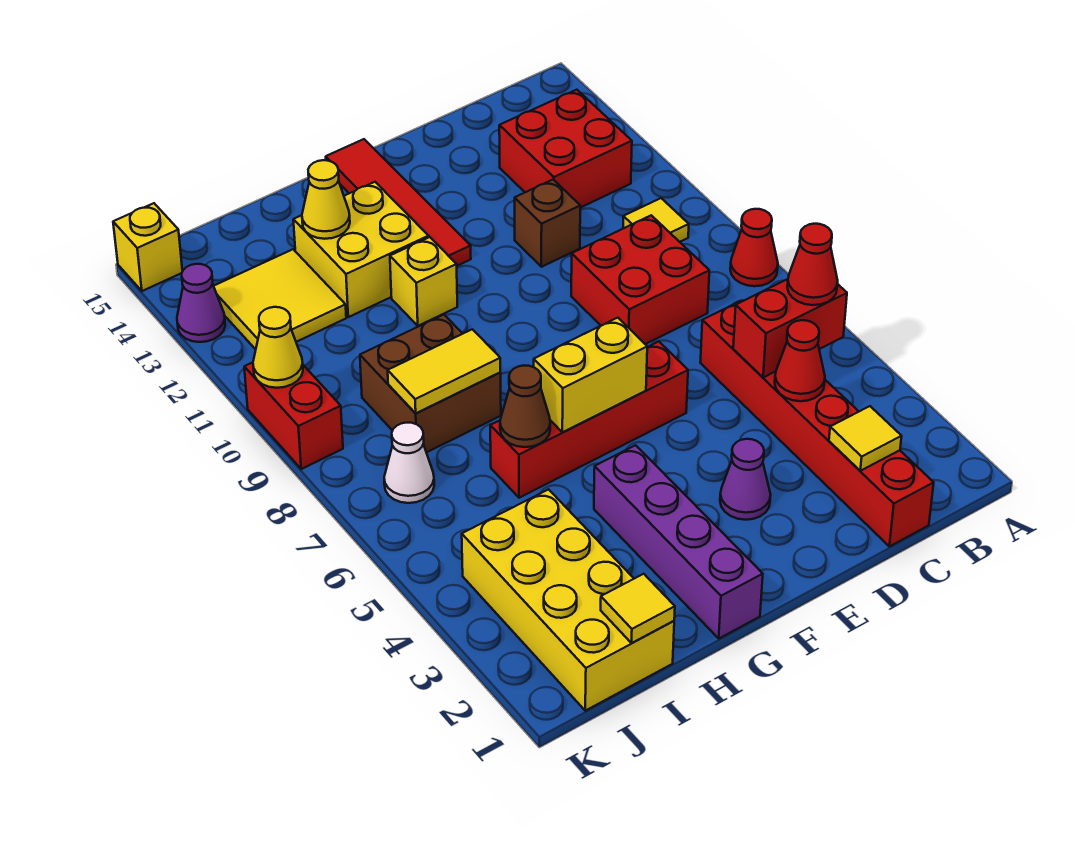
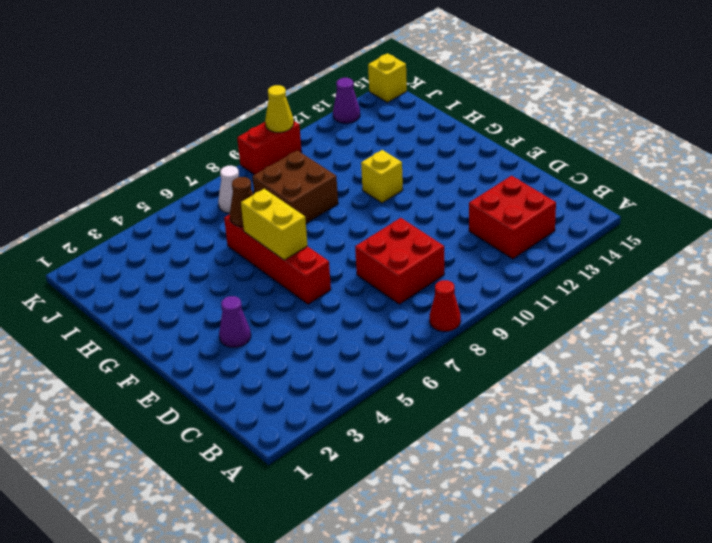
none -> yellow tile B10 level 1
none -> red brick C1:C6 level 1
none -> brown brick D11 level 1

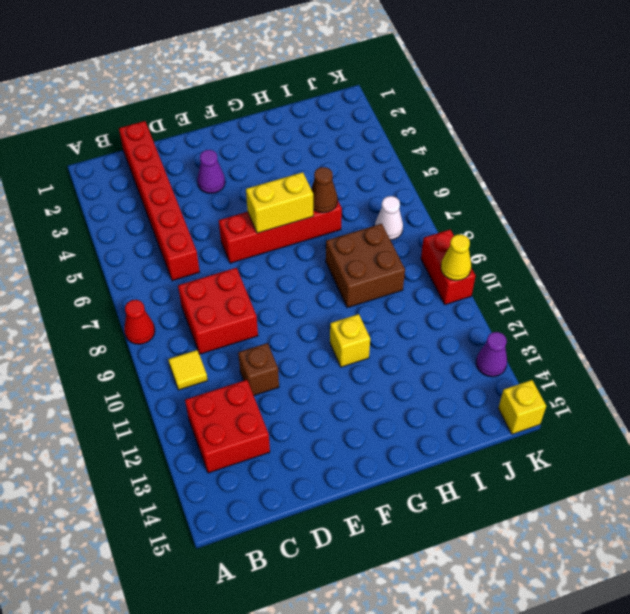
none -> red tile F12:F15 level 1
none -> purple brick G1:G4 level 1
none -> yellow brick G12:H13 level 1

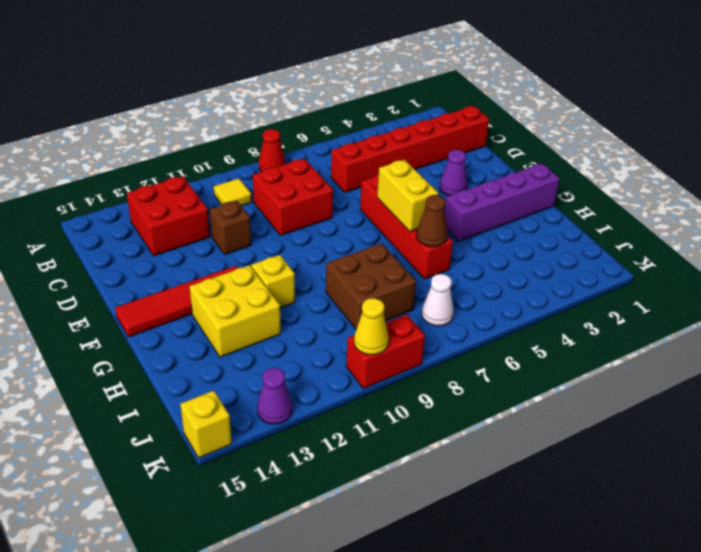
none -> yellow brick I1:J4 level 1
none -> yellow tile I12:J13 level 1
none -> red brick B5:C5 level 2

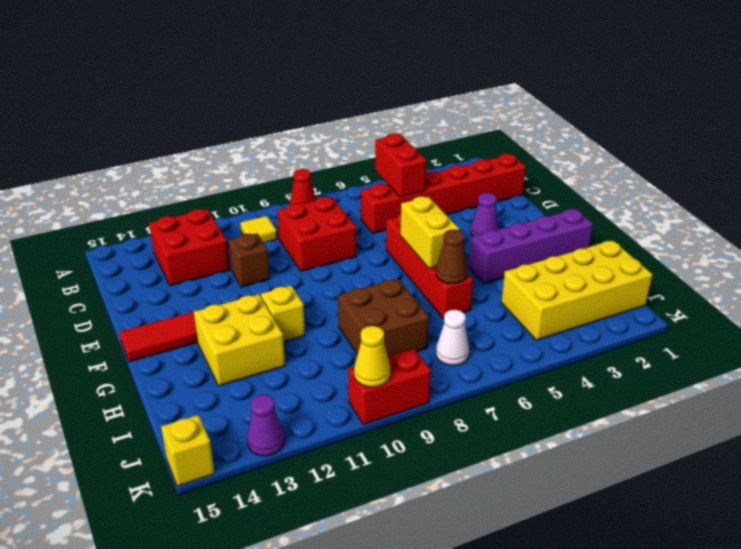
none -> yellow tile I12:J13 level 1
none -> yellow tile C2 level 2
none -> red cone C4 level 2

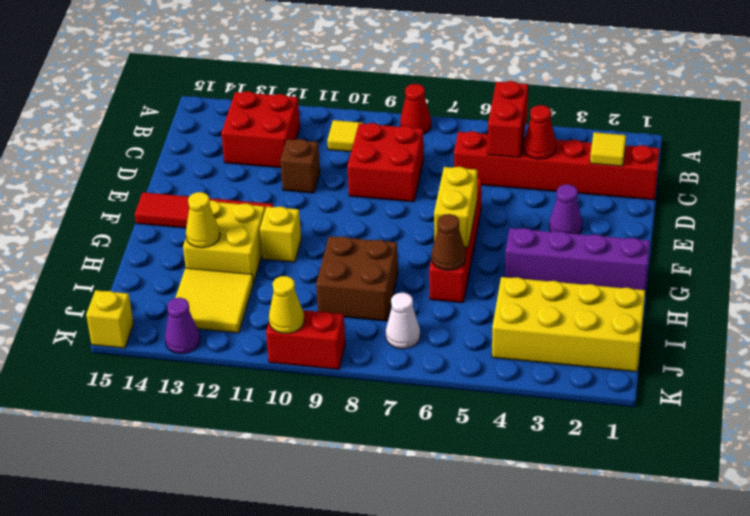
none -> yellow tile H8:I8 level 2
none -> yellow tile I1 level 2
none -> red cone B5 level 3

